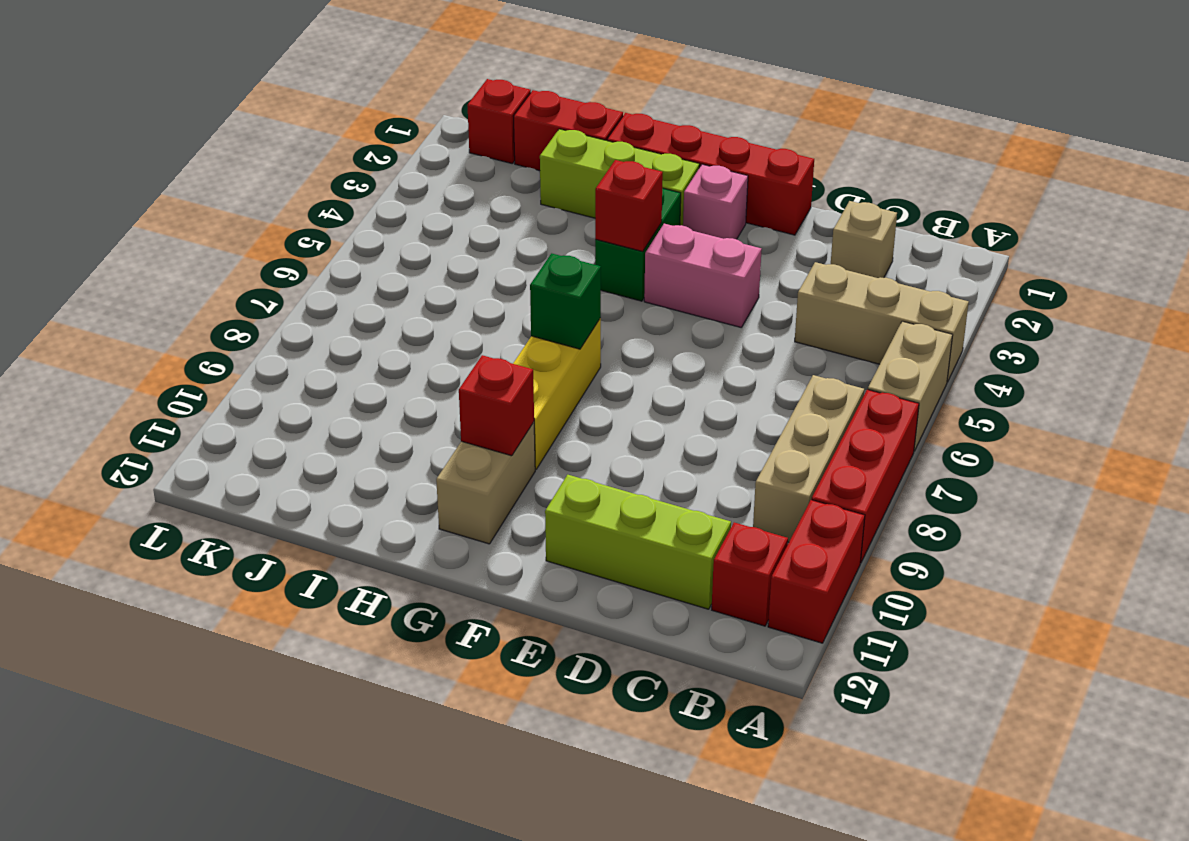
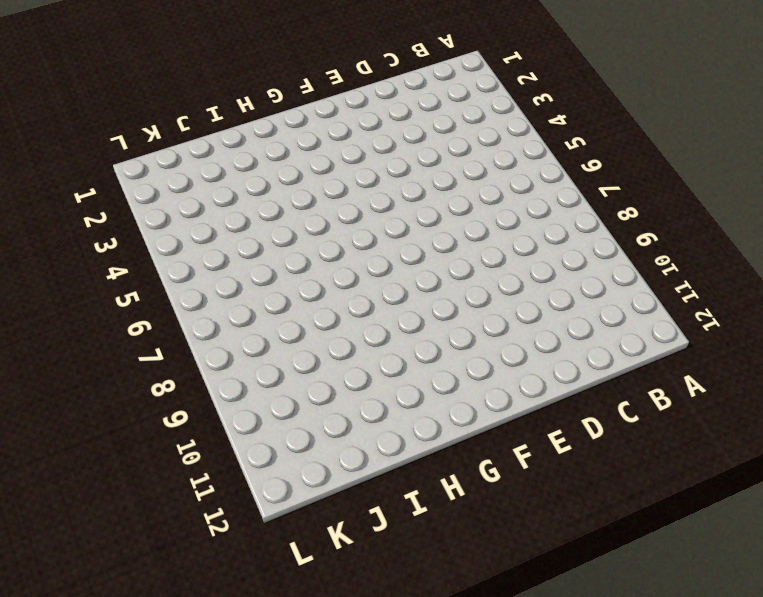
none -> tan brick A4:C4 level 1
none -> tan brick A5:A6 level 1
none -> red brick A7:A9 level 1

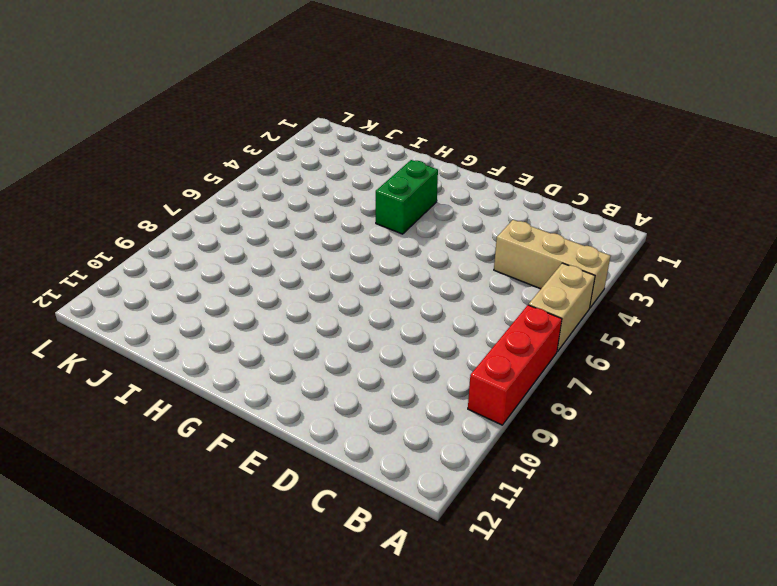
none -> red brick A10:A11 level 1
none -> tan brick B7:B9 level 1
none -> red brick B11 level 1

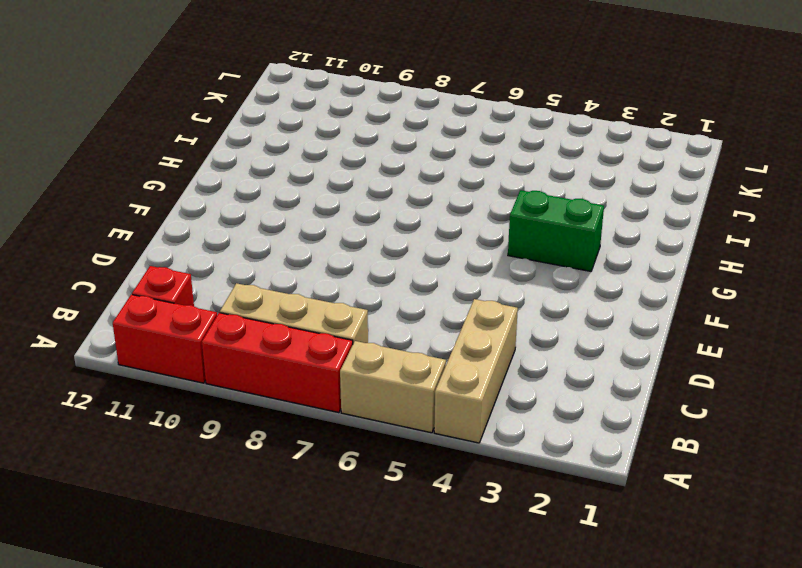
none -> tan brick C2 level 1
none -> lime brick C11:E11 level 1
none -> red brick E1:H1 level 1

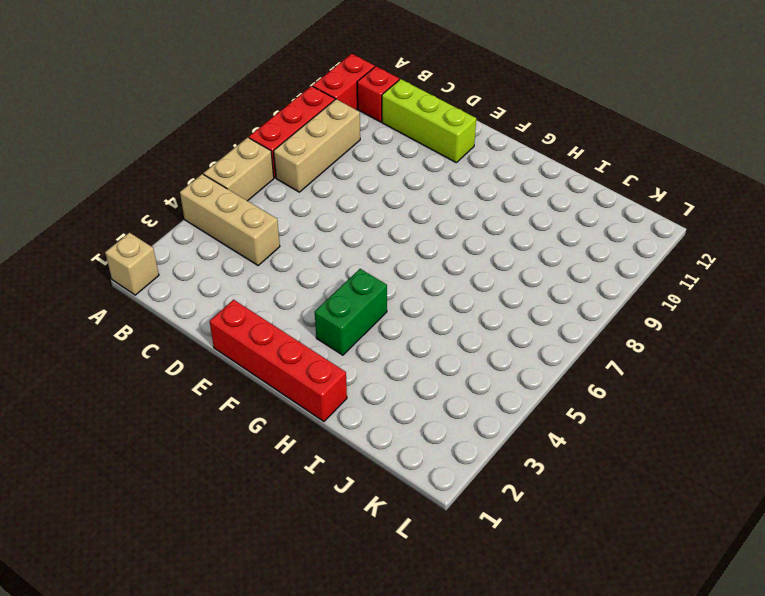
tan brick A1 level 1 -> tan brick C2 level 1
none -> pink brick E4:F4 level 1
none -> pink brick F2 level 1
none -> lime brick G2:I2 level 1

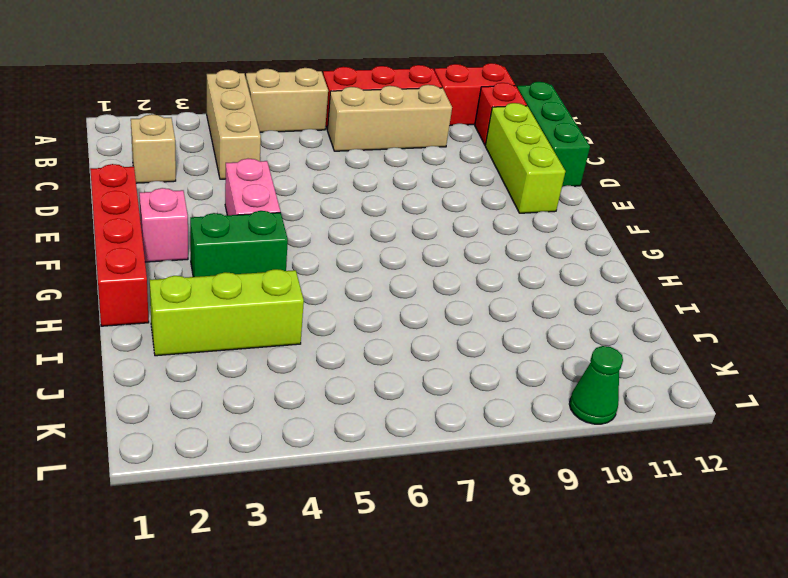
green brick B12:D12 level 1 -> none
lime brick I2:I4 level 1 -> lime brick G2:I2 level 1
green cone L10 level 1 -> none
none -> yellow brick G7:G9 level 1
none -> tan brick G10:G11 level 1
none -> red brick I1:J1 level 1

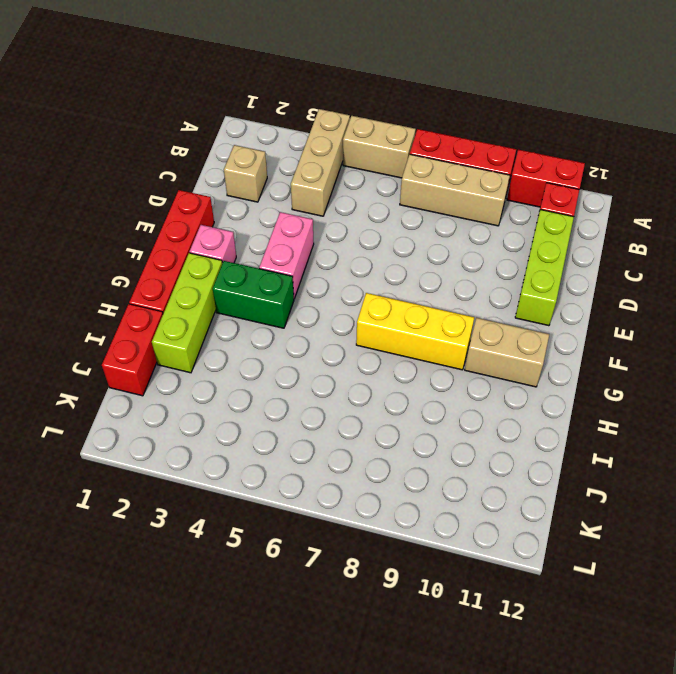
none -> red brick K1 level 1
none -> red brick G4 level 2
none -> green brick G7 level 2

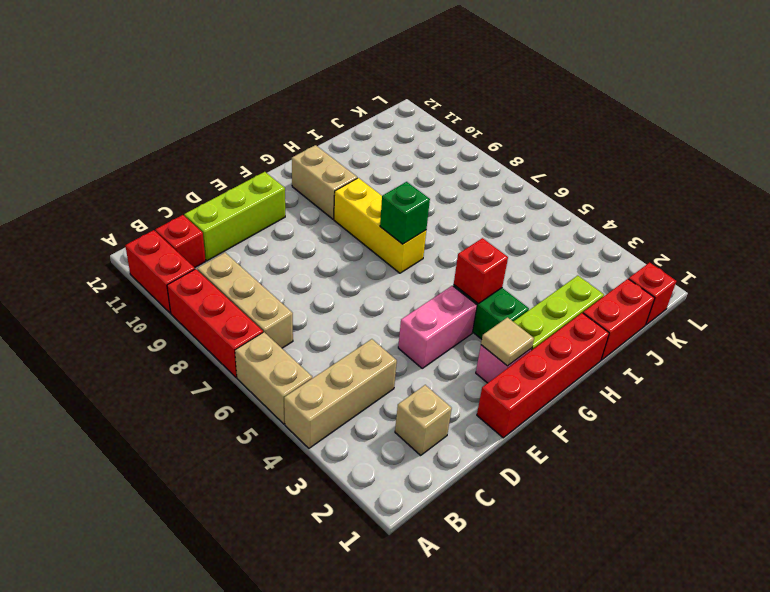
tan tile F2 level 2 -> none
none -> red brick G10 level 2

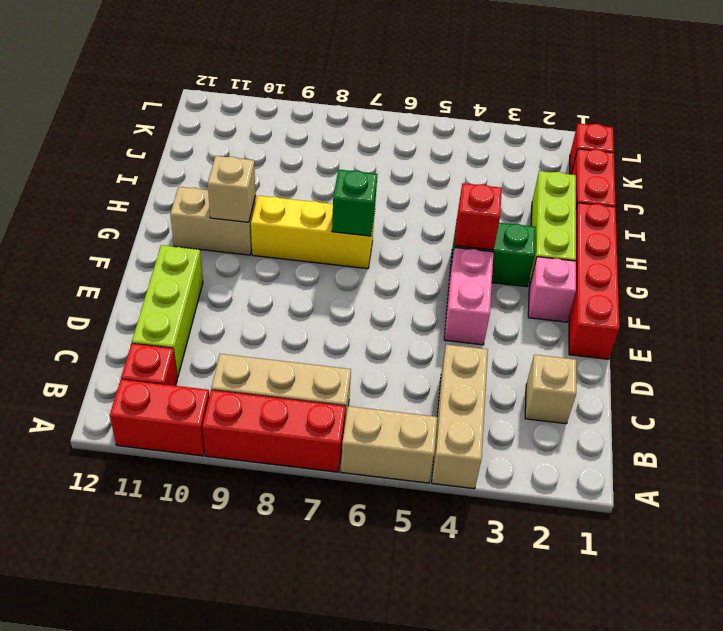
tan brick G10 level 2 -> red brick G10 level 2

